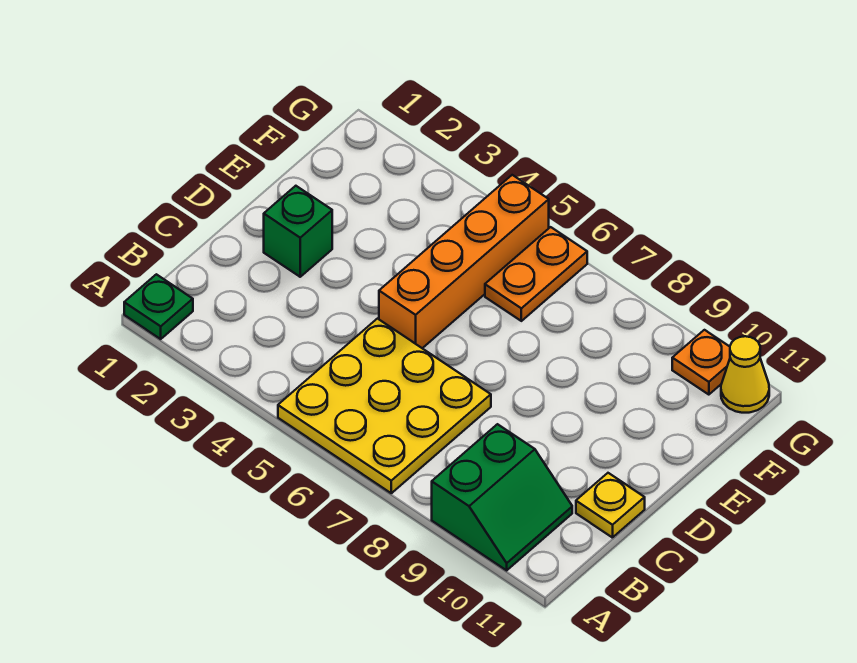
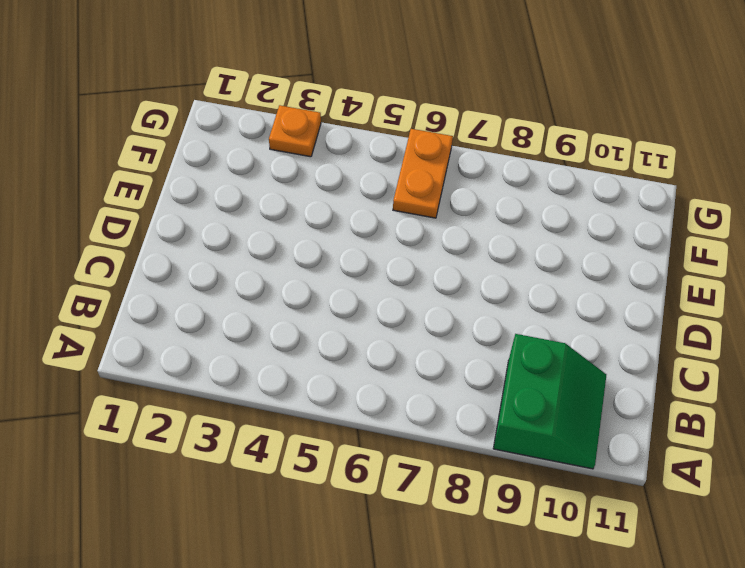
orange plate G3 level 1 -> orange plate G10 level 1
none -> green plate A1 level 1
none -> yellow plate A5:C7 level 1

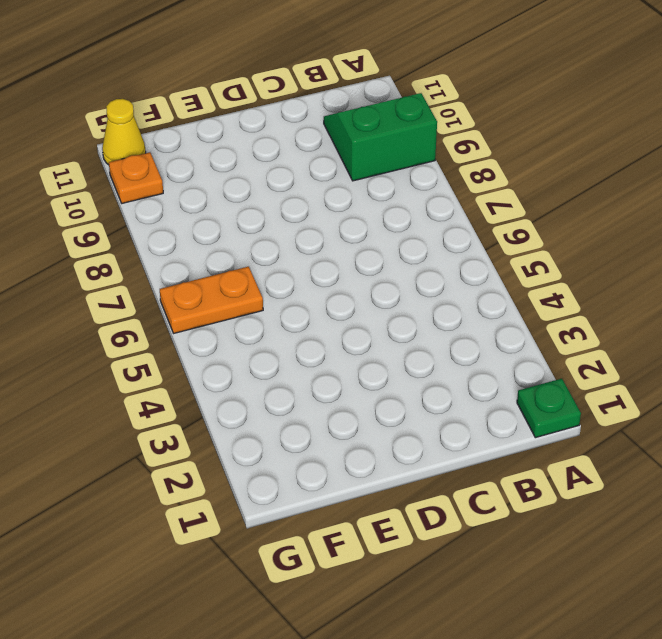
none -> yellow plate A5:C7 level 1
none -> yellow plate C11 level 1

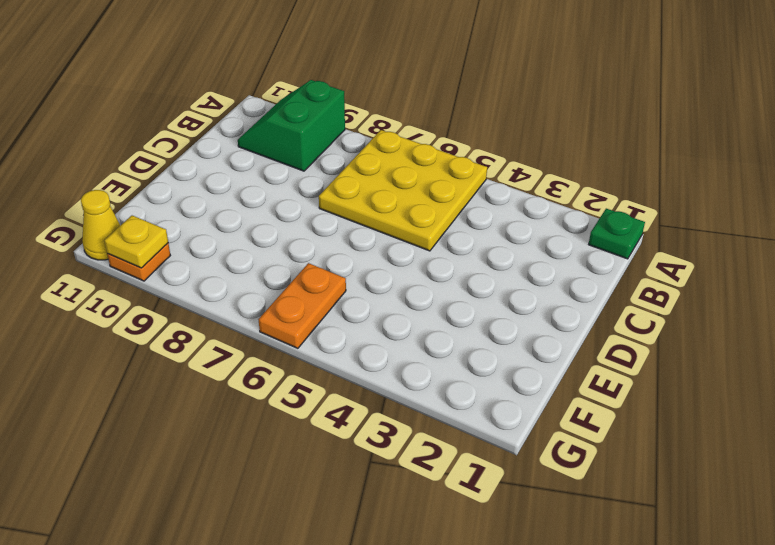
yellow plate G10 level 2 -> yellow plate C11 level 1
none -> green brick D2 level 1
none -> orange brick D5:G5 level 1

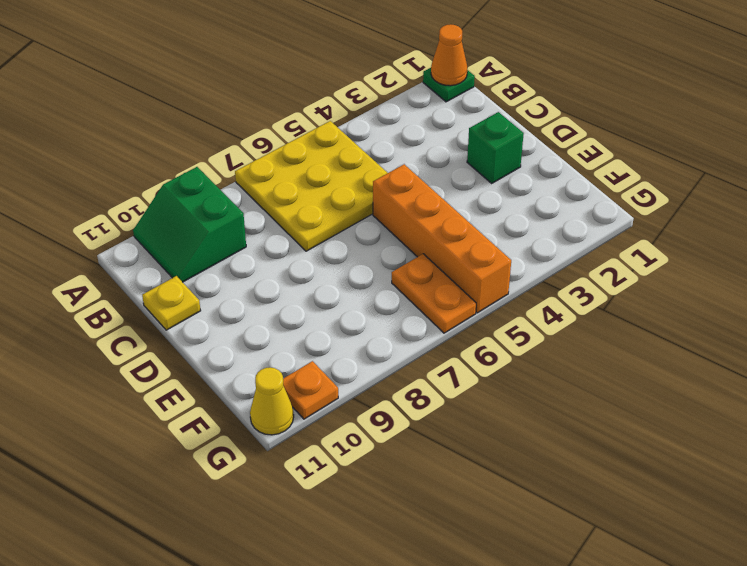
orange cone A1 level 2 -> none

